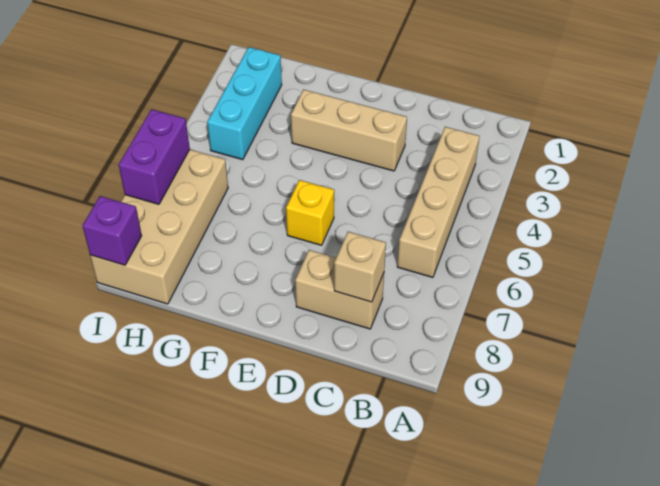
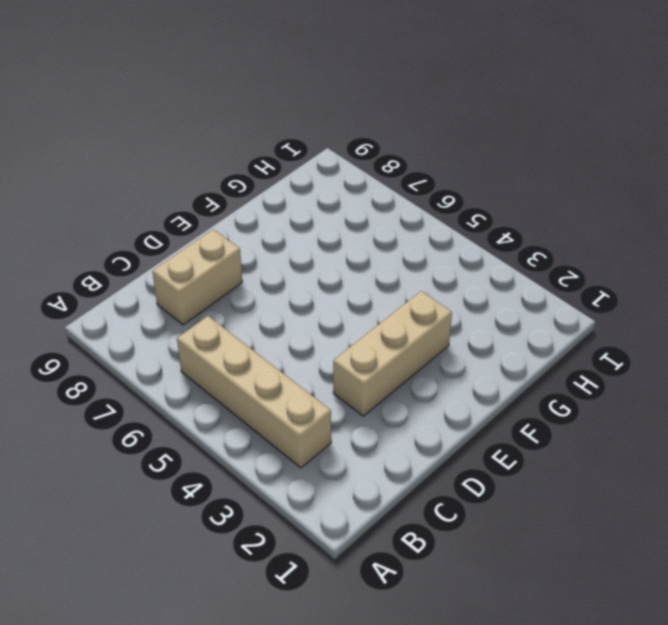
none -> yellow brick E6 level 1
none -> cyan brick H2:H4 level 1

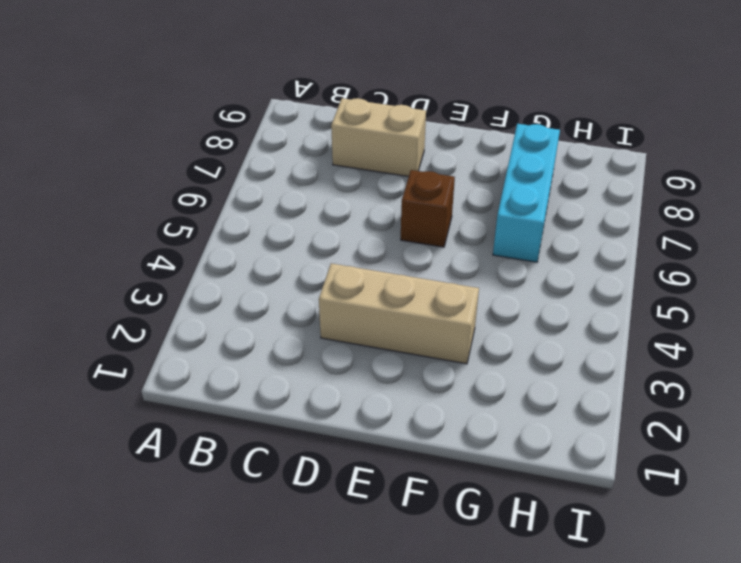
brown brick E6 level 1 -> yellow brick E6 level 1
cyan brick G6:G8 level 1 -> cyan brick H2:H4 level 1
none -> tan brick B3:B6 level 1
none -> tan brick H6:I9 level 1

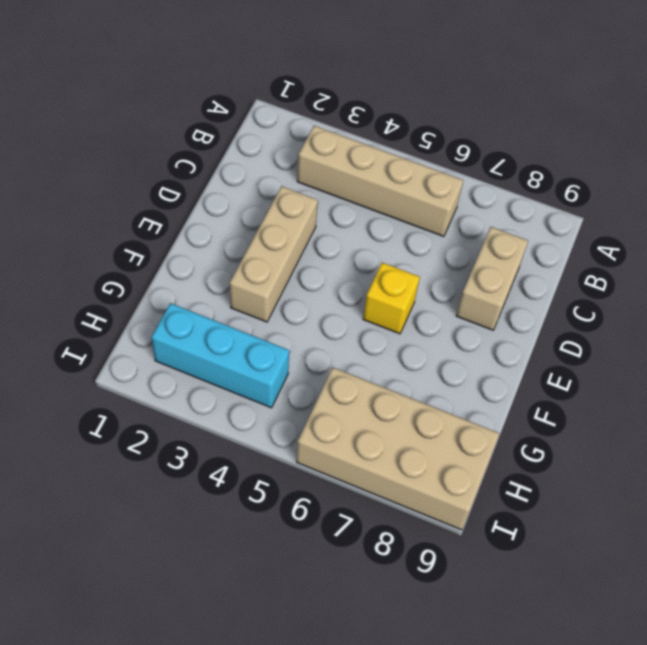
none -> tan brick C8 level 2
none -> purple brick I6:I7 level 2

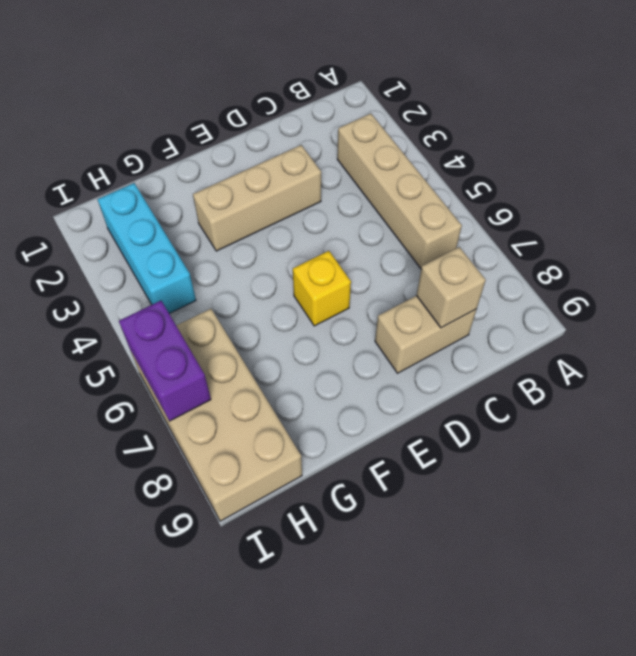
none -> purple brick I9 level 2

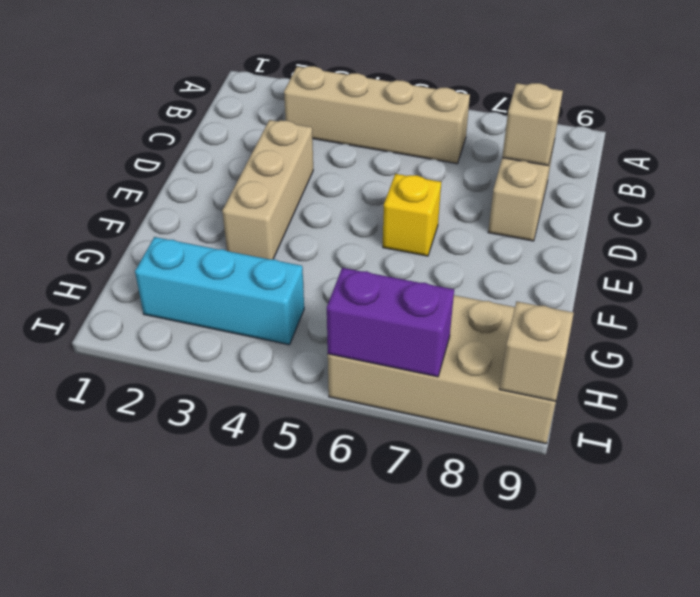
tan brick I9 level 2 -> purple brick I9 level 2

